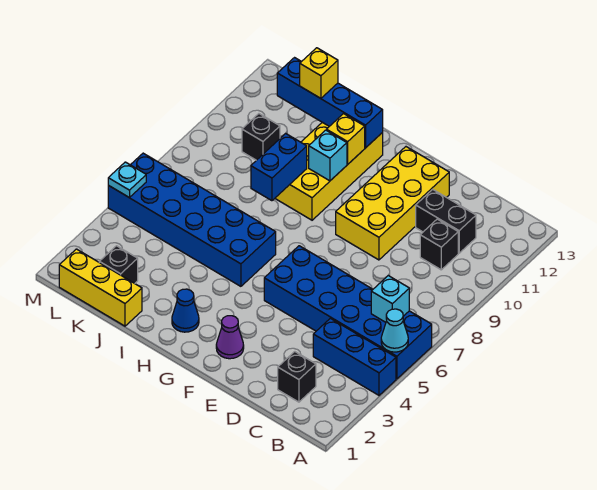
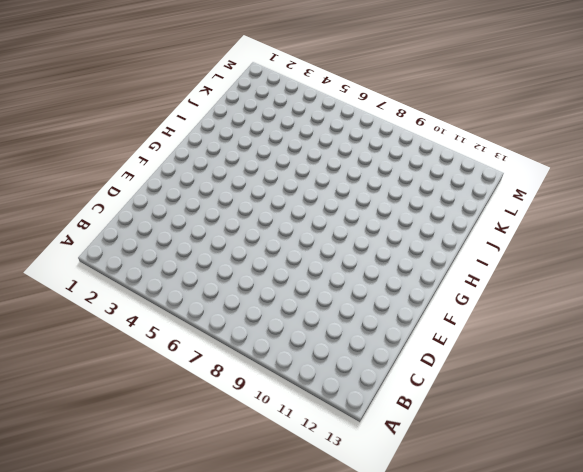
none -> blue brick A4:C4 level 1
none -> blue brick A5:F6 level 1
none -> black brick C2 level 1

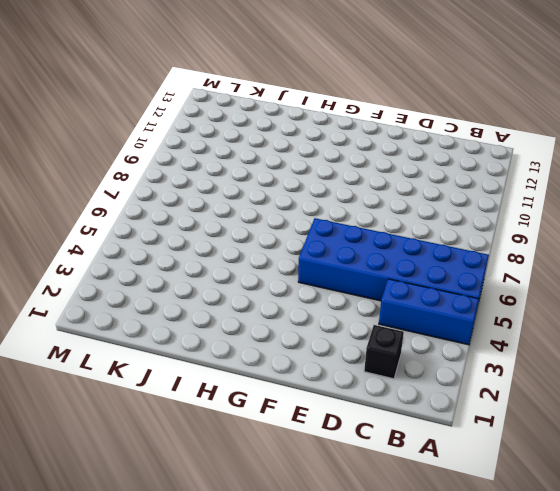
none -> black brick C10 level 1
none -> black brick C11:D11 level 1
none -> yellow brick E9:F12 level 1

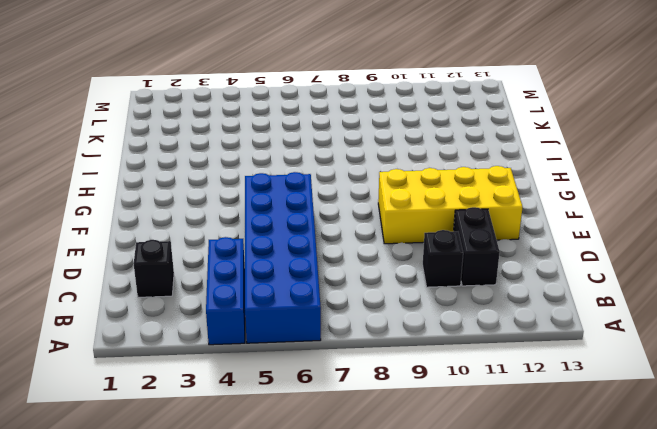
none -> purple cone F2 level 1
none -> blue cone H2 level 1
none -> blue brick H5:M6 level 1

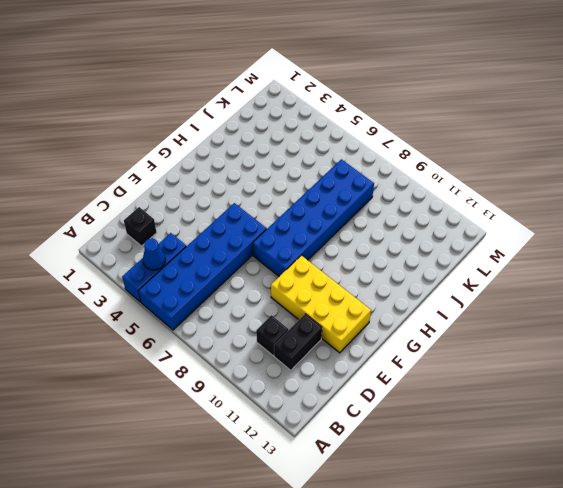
blue cone B4 level 2 -> blue cone H2 level 1
blue brick F7:K8 level 1 -> blue brick H5:M6 level 1
none -> purple cone F2 level 1
none -> yellow brick H9:I12 level 1
none -> yellow brick J1:L1 level 1

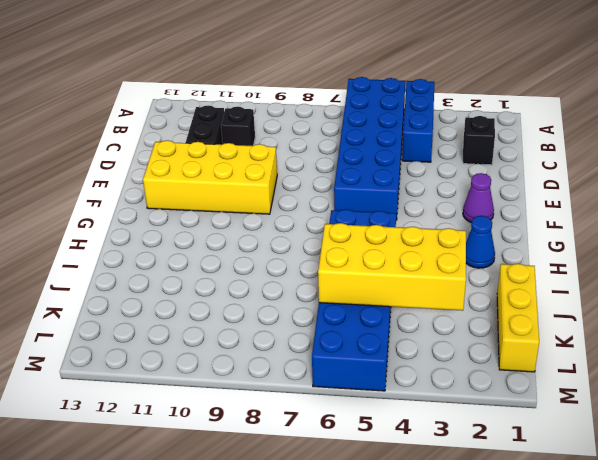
yellow brick J3:K6 level 2 -> yellow brick H9:I12 level 1
none -> black brick K2 level 1
none -> black brick K10 level 1
none -> cyan cone A5 level 2

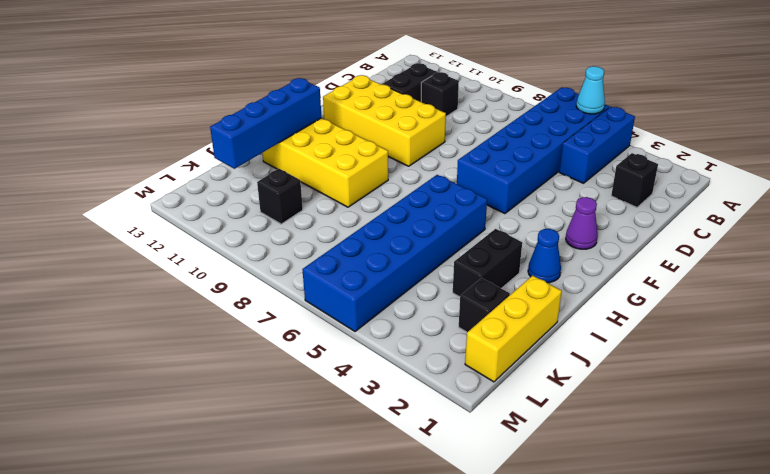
black brick I3:J3 level 1 -> none
none -> cyan brick B6 level 2
none -> cyan brick H10 level 2
none -> yellow brick H11 level 2

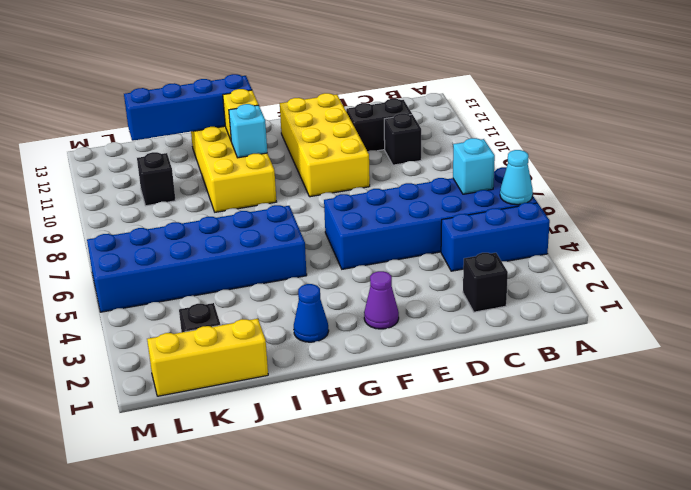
none -> blue brick I8:I9 level 2
none -> cyan plate M5 level 2
none -> yellow brick J12 level 3

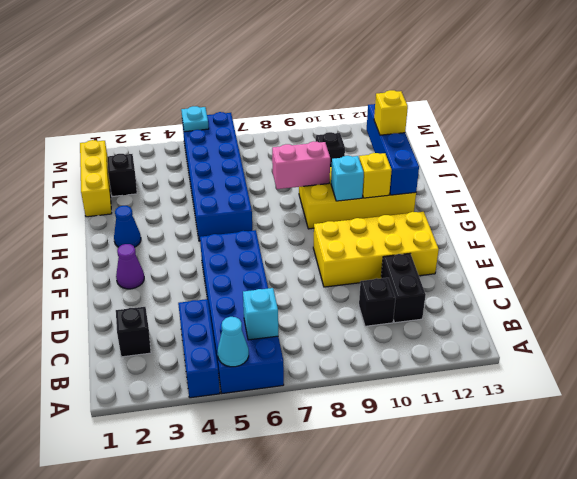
pink brick I8:I9 level 2 -> blue brick I8:I9 level 2

